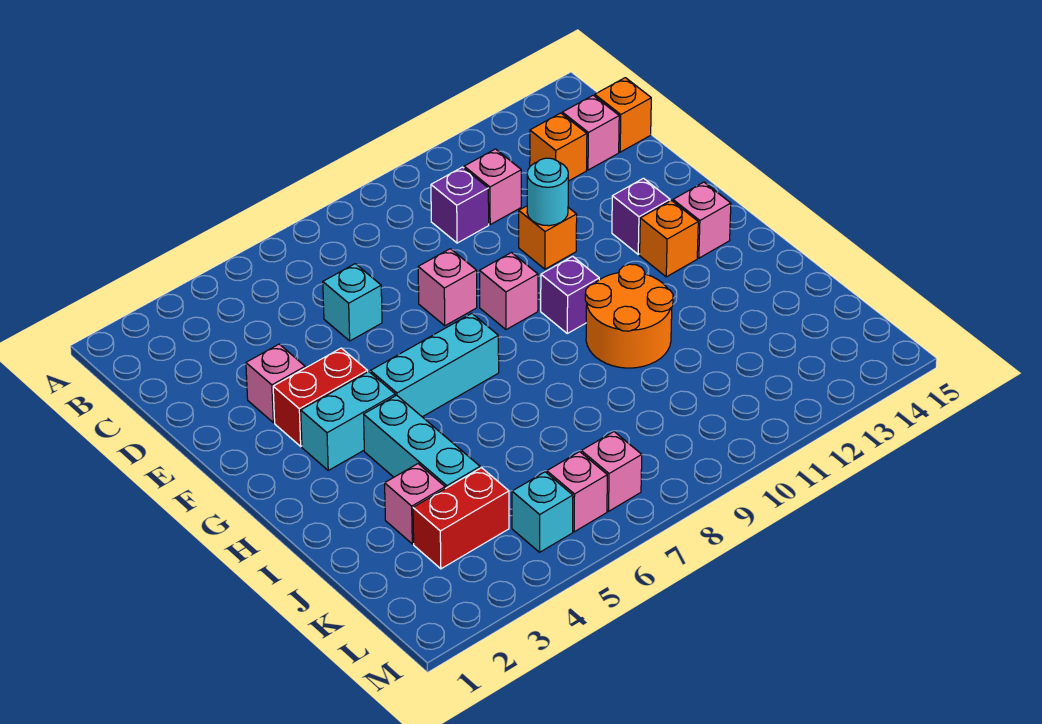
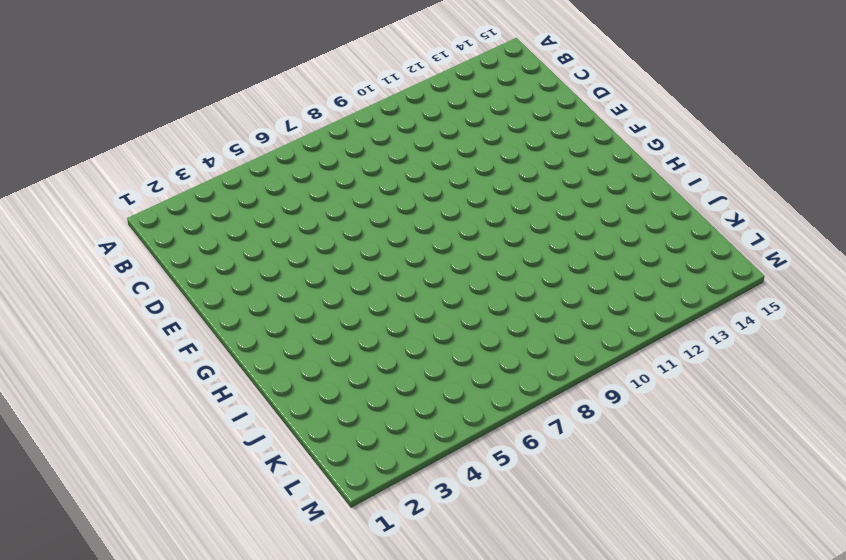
none -> purple brick C10 level 1
none -> pink brick C11 level 1
none -> orange brick C13 level 1

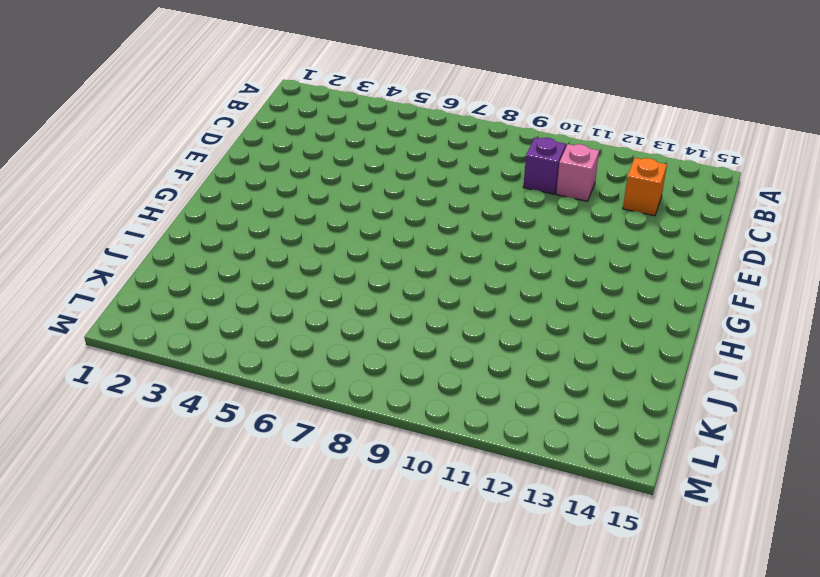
none -> pink brick C14 level 1
none -> orange brick C15 level 1
none -> cyan brick D6 level 1

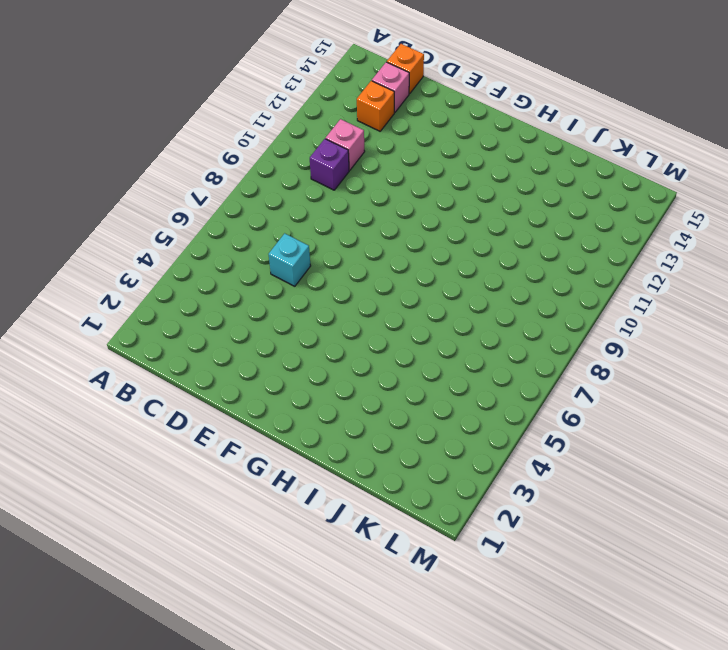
none -> pink brick E3 level 1
none -> pink brick E8 level 1
none -> orange brick E11 level 1

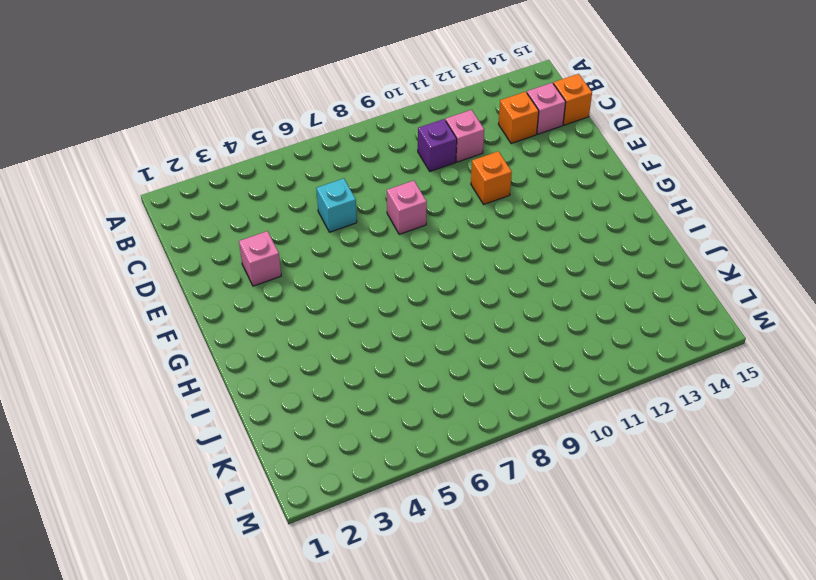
none -> red brick F3:F4 level 1
none -> pink brick F9 level 1
none -> purple brick F13 level 1

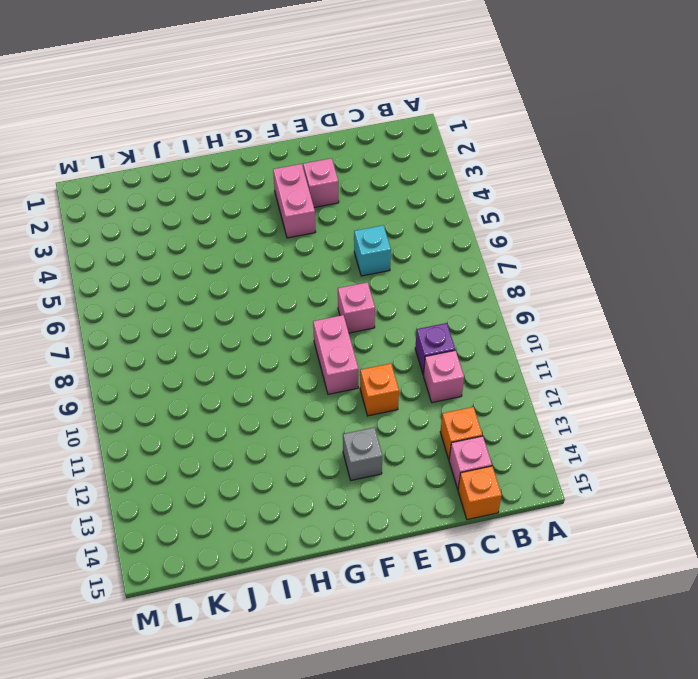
pink brick F3:F4 level 1 -> red brick F3:F4 level 1
pink brick F9:F10 level 1 -> pink brick F9 level 1
grey brick F13 level 1 -> purple brick F13 level 1
none -> cyan brick G3:G4 level 1
none -> cyan brick G5:G7 level 1
none -> purple brick G10 level 1

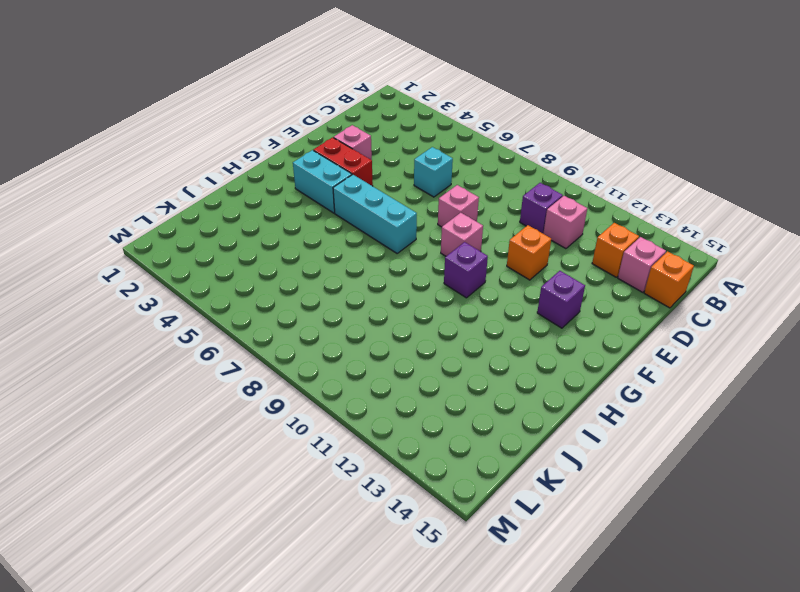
none -> orange brick G13 level 1
none -> pink brick G14 level 1
none -> cyan brick H4:J4 level 1

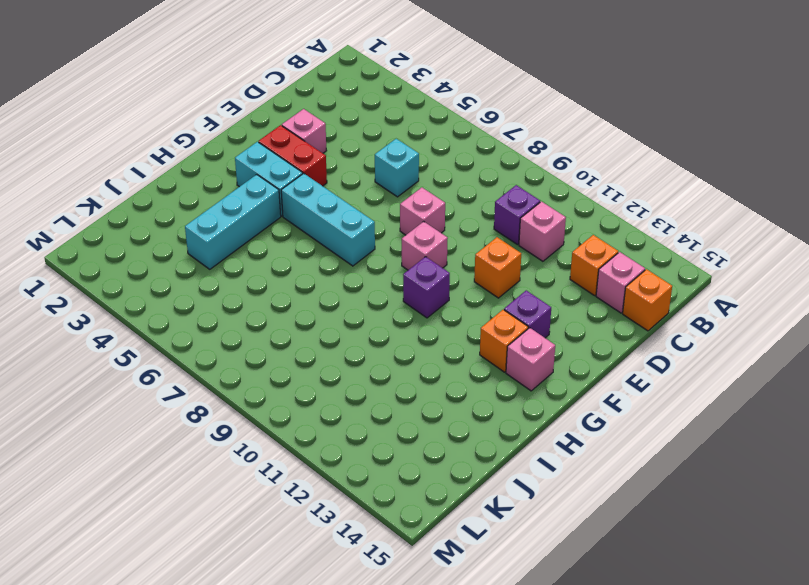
none -> orange round brick H10:I11 level 1
none -> pink brick J3 level 1
none -> red brick K3:K4 level 1

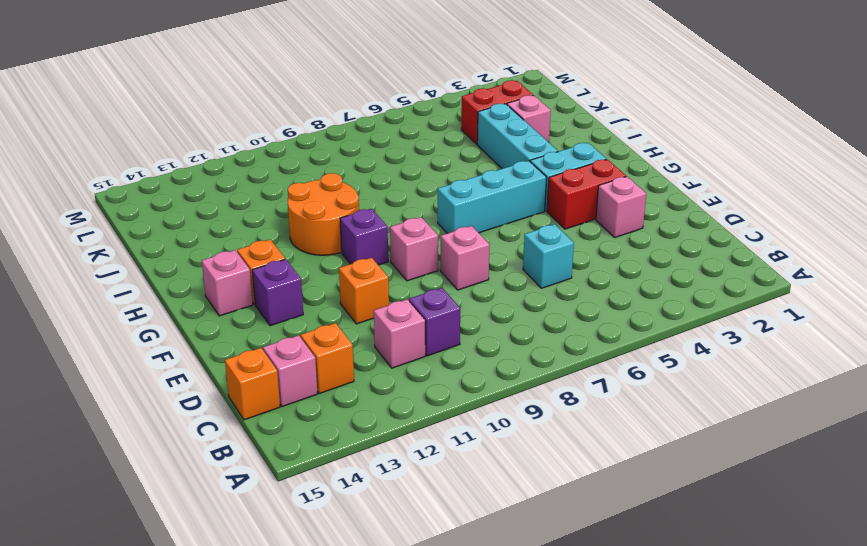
none -> cyan brick L5 level 1
none -> pink brick L6 level 1
none -> pink brick L7 level 1

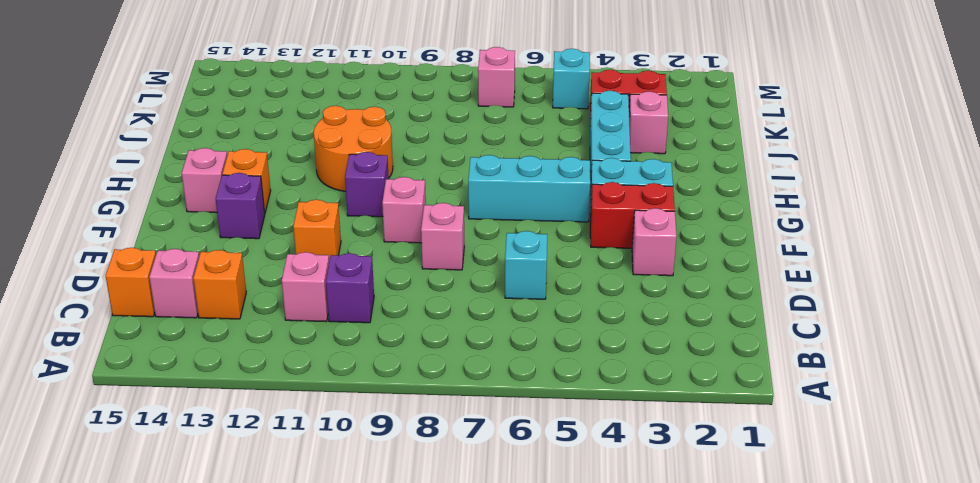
none -> pink brick L6 level 1
none -> cyan round brick E11 level 2

